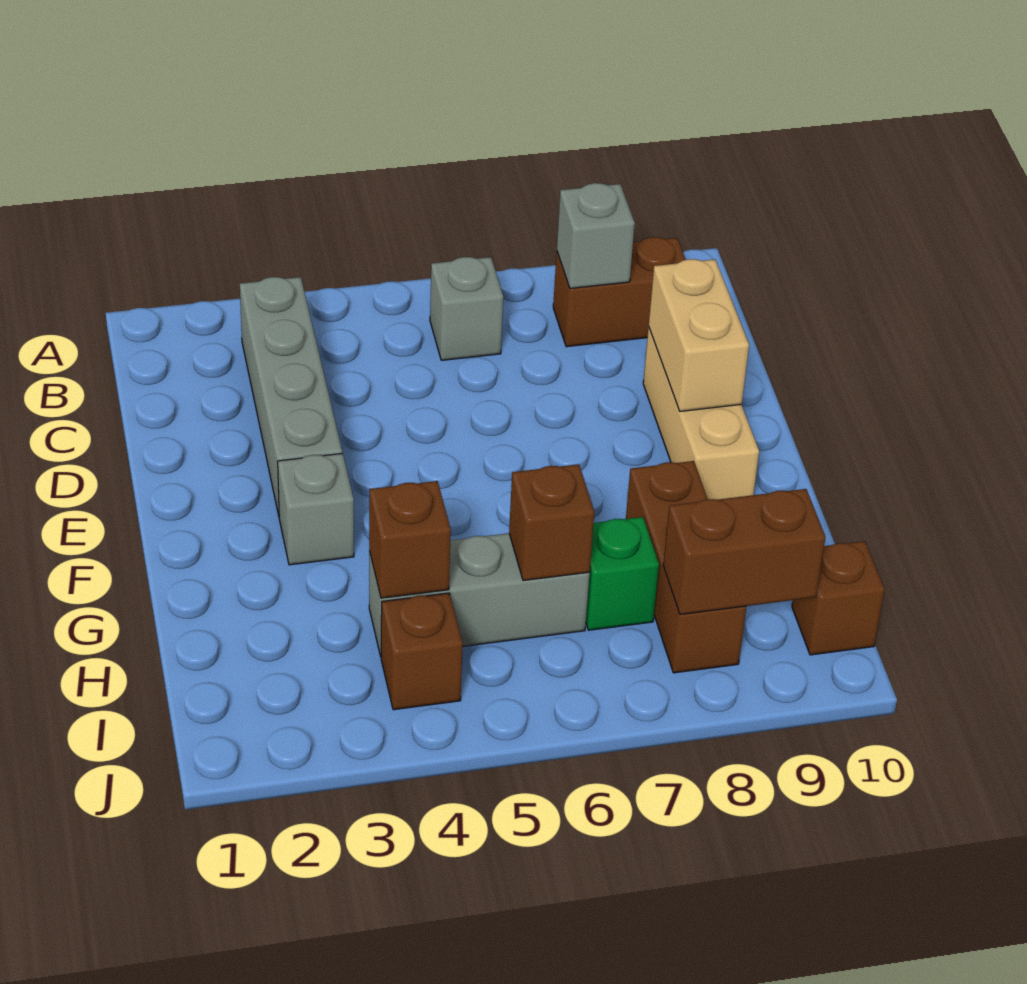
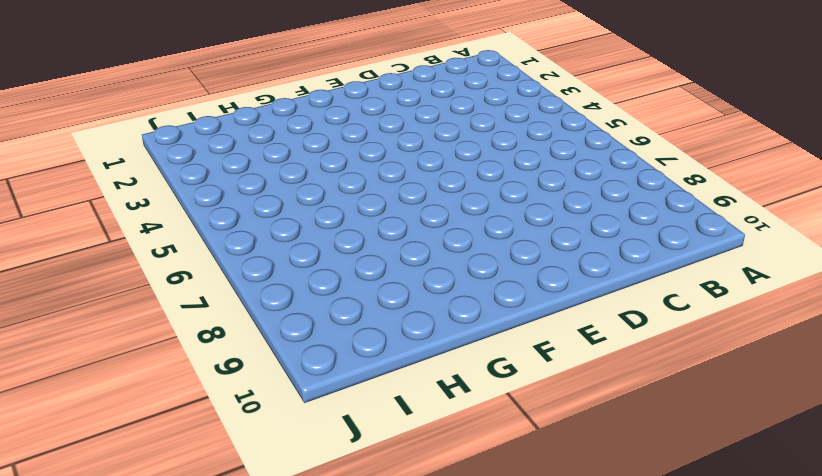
none -> grey brick B3:E3 level 1
none -> grey brick B6 level 1
none -> brown brick B8:B9 level 1

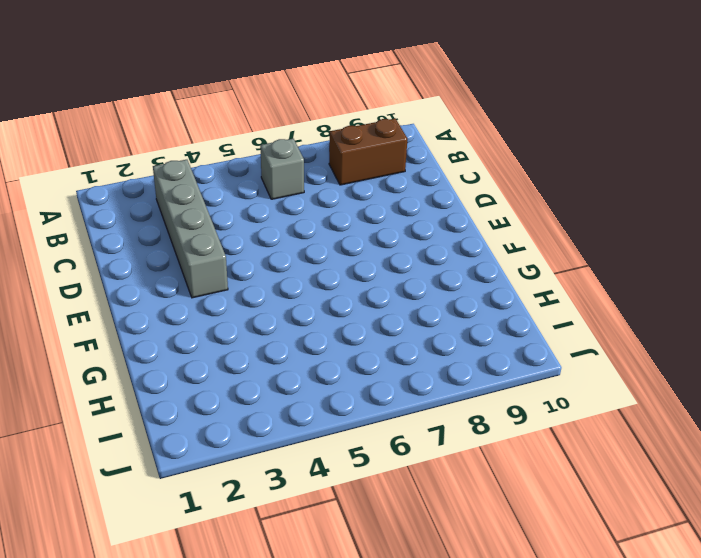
none -> tan brick D9:F9 level 1
none -> grey brick F3 level 1
none -> brown brick G8:I8 level 1

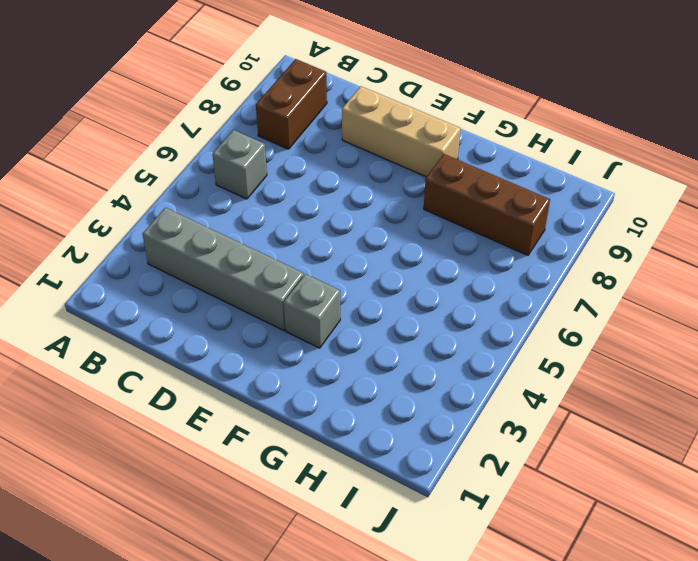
none -> grey brick H4:H6 level 1
none -> green brick H7 level 1
none -> brown brick I4 level 1

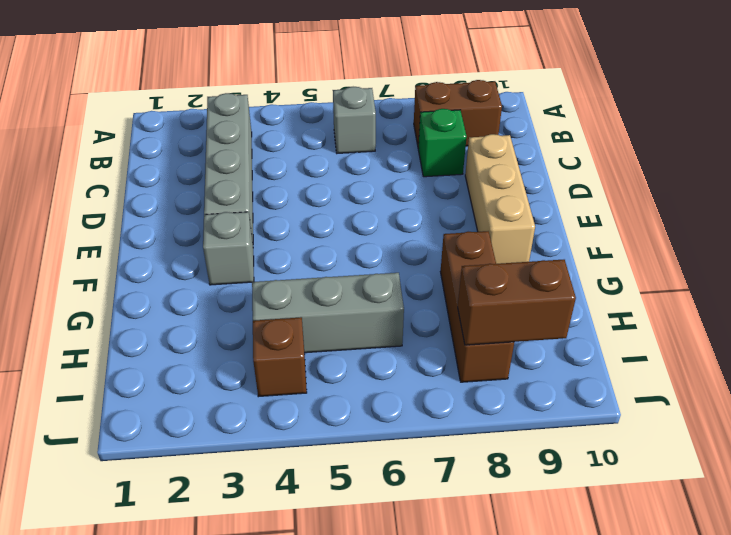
green brick C8 level 1 -> green brick H7 level 1
none -> brown brick I10 level 1
none -> grey brick B8 level 2
none -> tan brick D9:E9 level 2

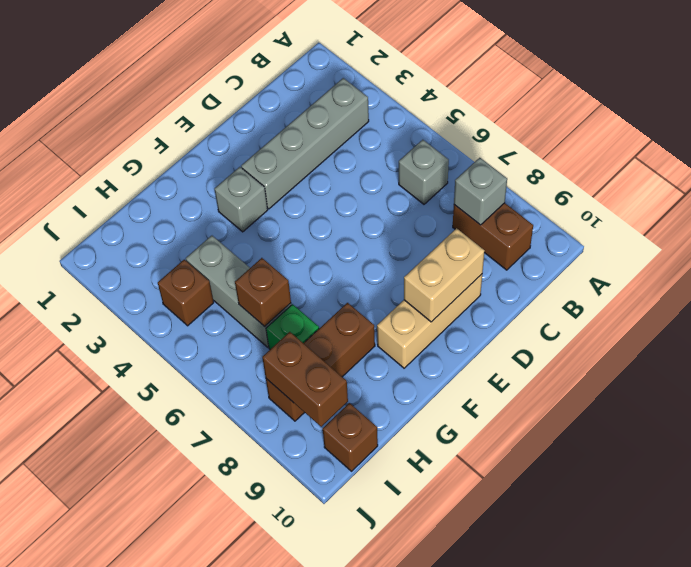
none -> brown brick H4 level 2

